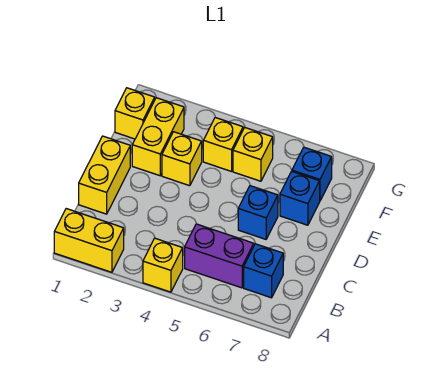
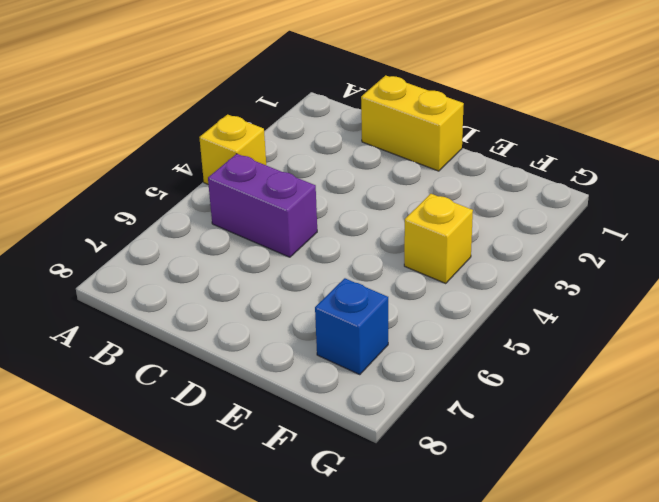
purple brick B5:C5 level 1 -> purple brick B5:B6 level 1
none -> yellow brick A1:A2 level 1
none -> blue brick B7 level 1
none -> blue brick D6 level 1

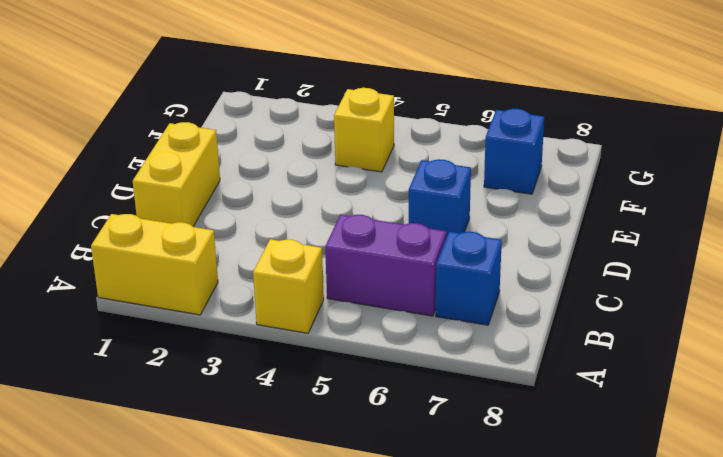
none -> yellow brick E2:F2 level 1
none -> yellow brick E3 level 1
none -> blue brick E7 level 1

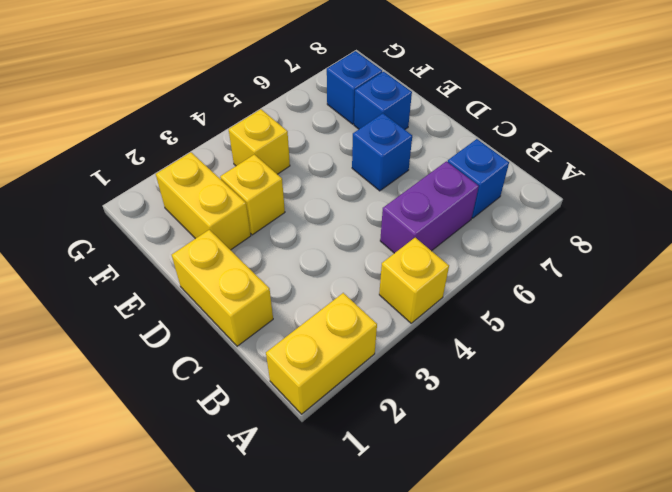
none -> yellow brick F1 level 1
none -> yellow brick F5 level 1

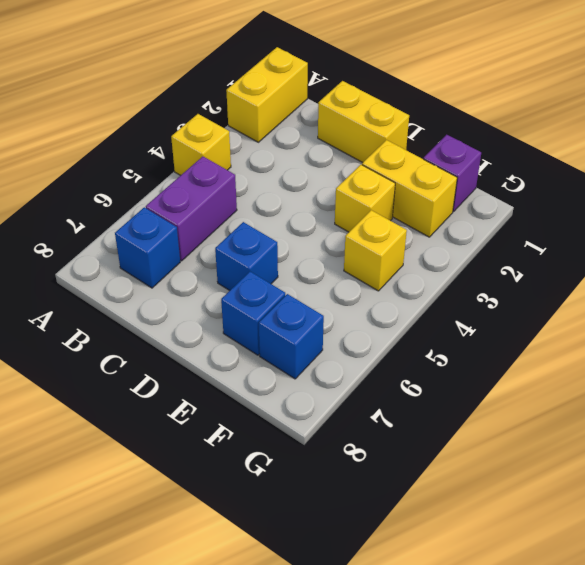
purple brick F1 level 1 -> yellow brick F1 level 1
none -> yellow brick F5 level 1

